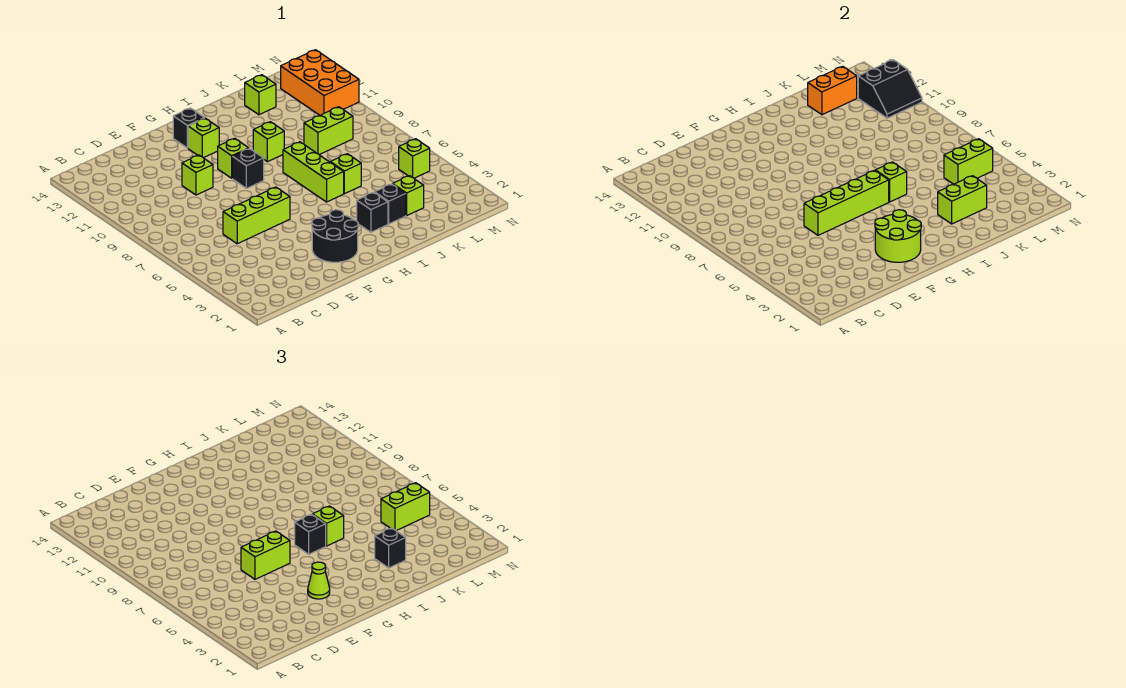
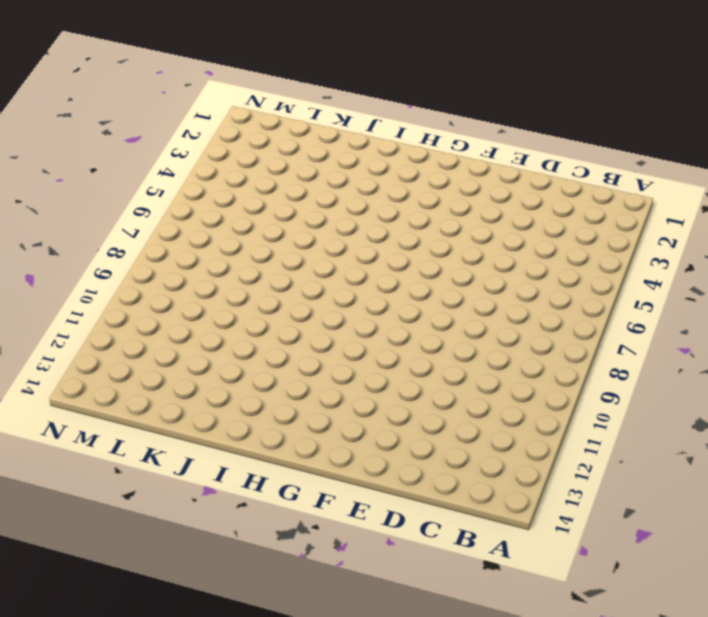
none -> lime brick D6:F6 level 1
none -> lime brick E10 level 1
none -> black round brick F2:G3 level 1
none -> black brick G9 level 1

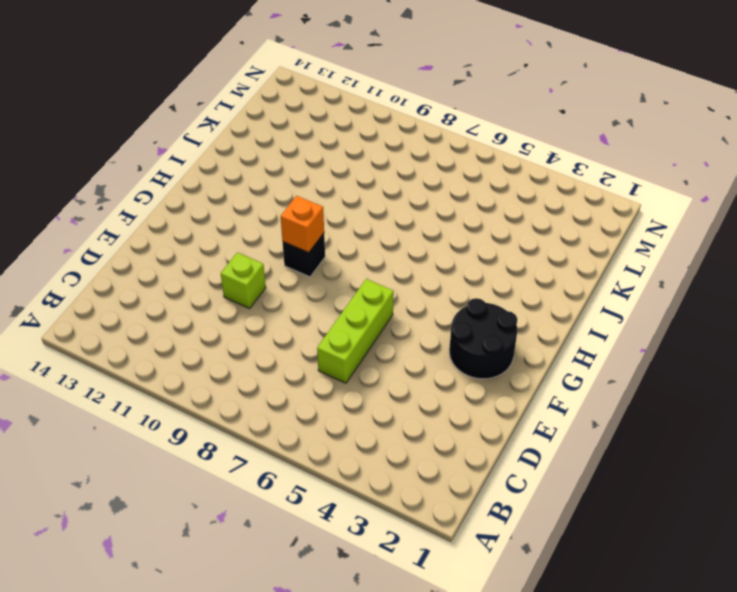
orange brick G9 level 2 -> none
none -> lime brick G10 level 1
none -> lime brick G12 level 1
none -> black brick G13 level 1
none -> black brick I3 level 1

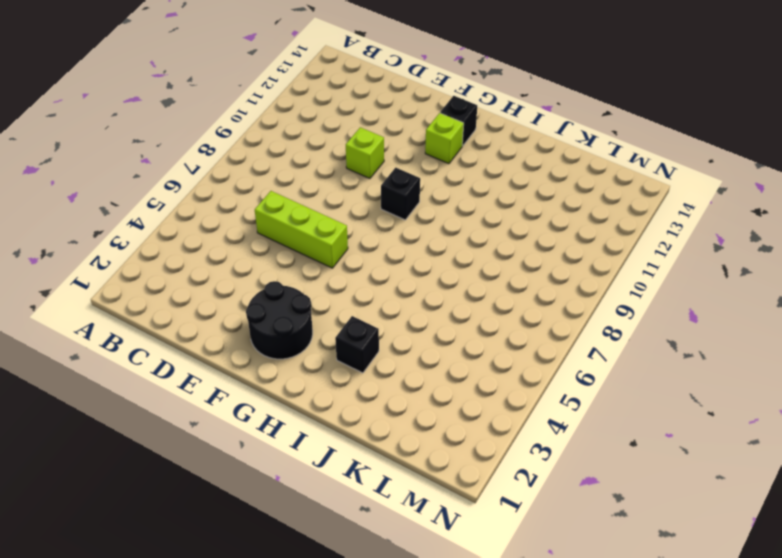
none -> lime brick G10 level 1
none -> lime brick I6:I8 level 1
none -> lime brick I10 level 1
none -> black brick J3 level 1

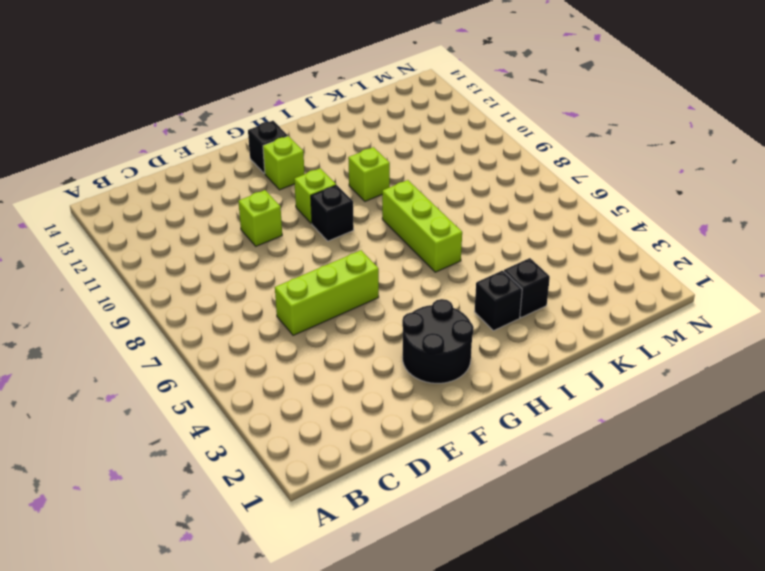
none -> lime brick J6 level 1
none -> lime brick K3 level 1
none -> lime brick K9:L9 level 1
none -> lime brick K13 level 1

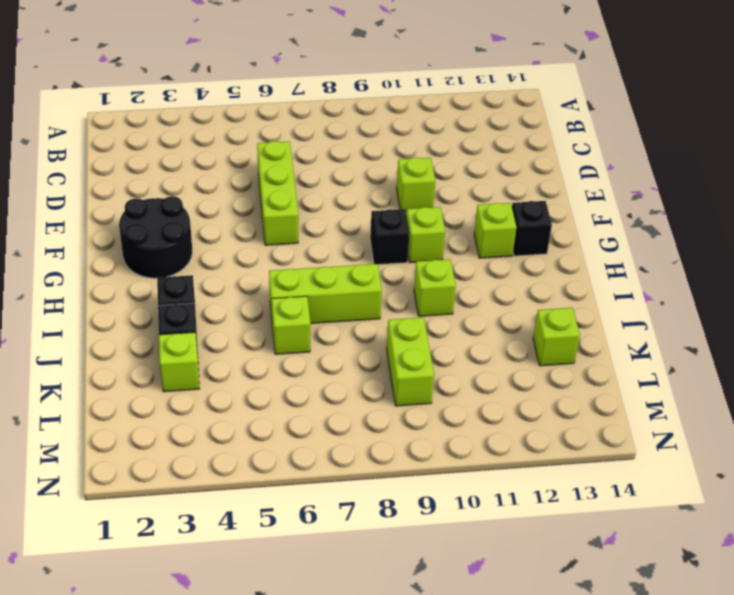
none -> lime brick M5 level 1
none -> orange brick M11:N13 level 1
none -> lime brick E6:H6 level 2
none -> lime round brick F2:G3 level 2

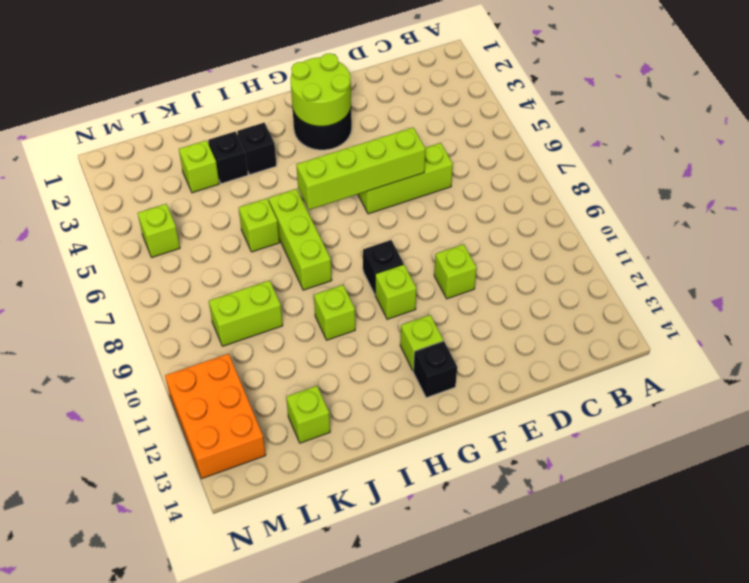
none -> lime brick I6 level 2
none -> lime brick J3:K3 level 2
none -> orange brick K13:L13 level 2
none -> lime brick L5:M5 level 2

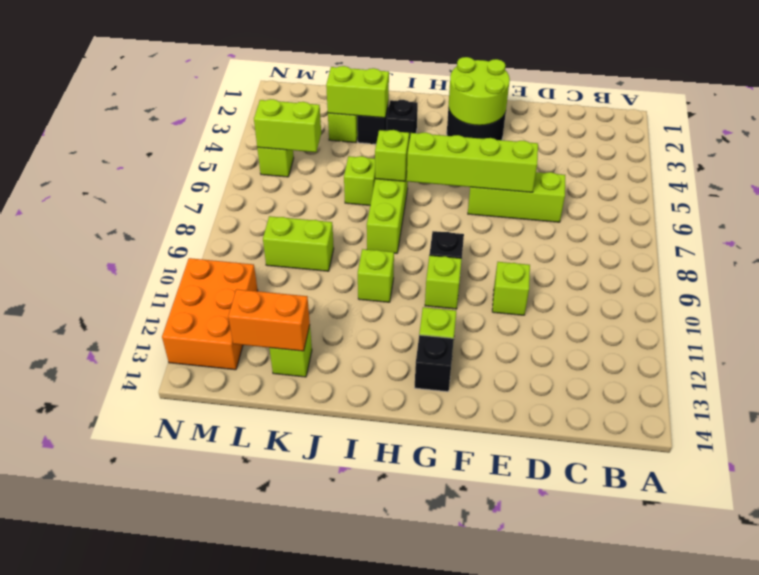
none -> black slope M11:N12 level 2 top 12
none -> lime brick E6:F6 level 3
none -> lime cone F3 level 3
none -> black brick H6 level 3

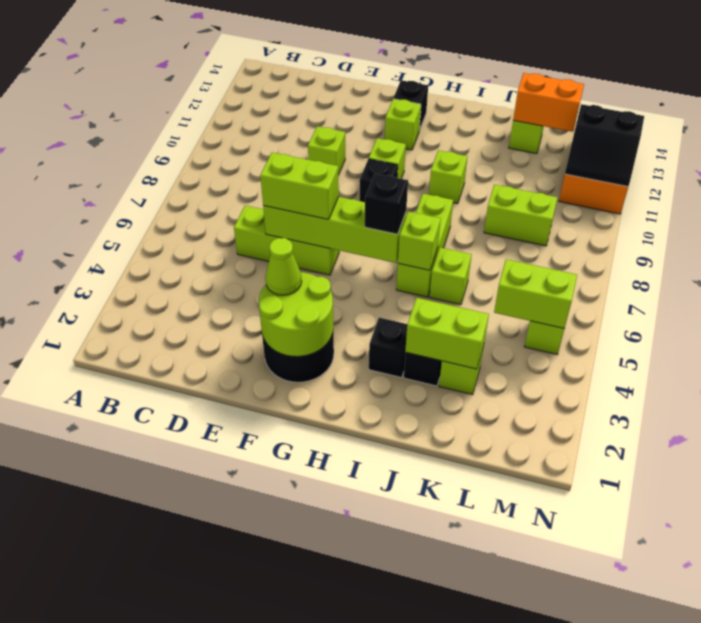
none -> lime brick I6 level 3
none -> black brick J3 level 3
none -> lime brick L5:M5 level 3

